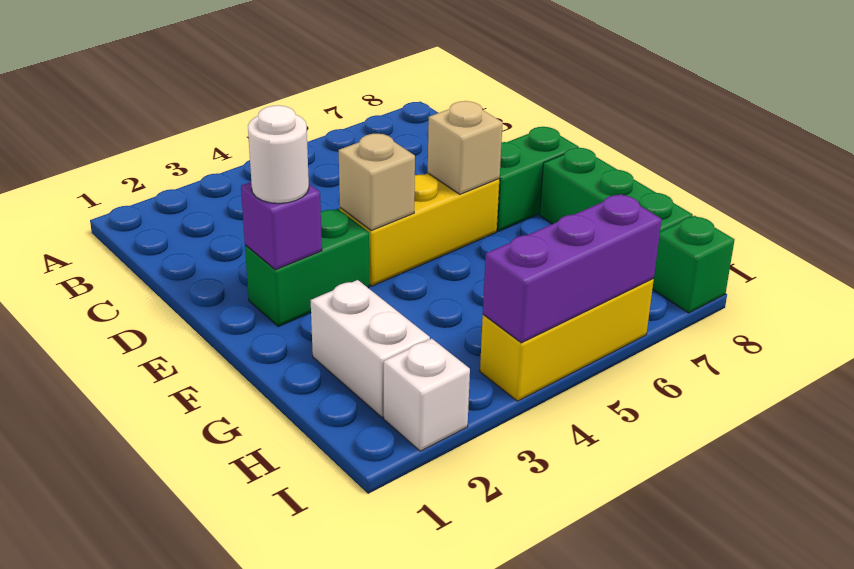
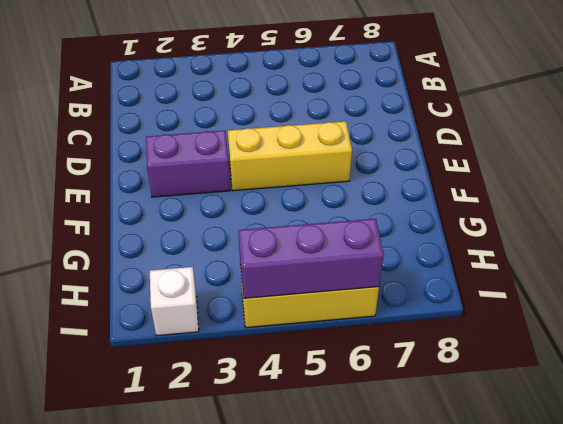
purple brick E2:E3 level 1 -> green brick E2:E3 level 1
none -> green brick E7:E8 level 1
none -> green brick F8:H8 level 1
none -> white brick G2:H2 level 1

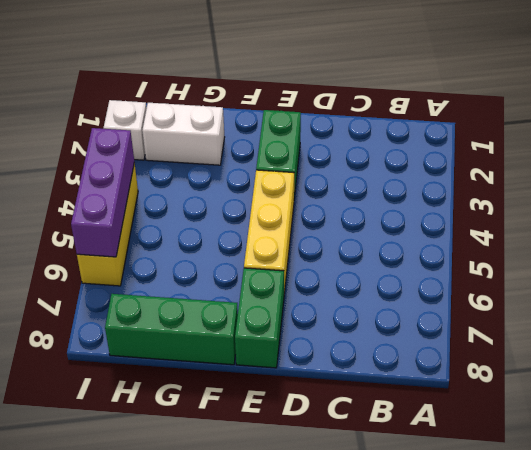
none -> green brick I8 level 1
none -> purple brick E2 level 2
none -> tan brick E4 level 2

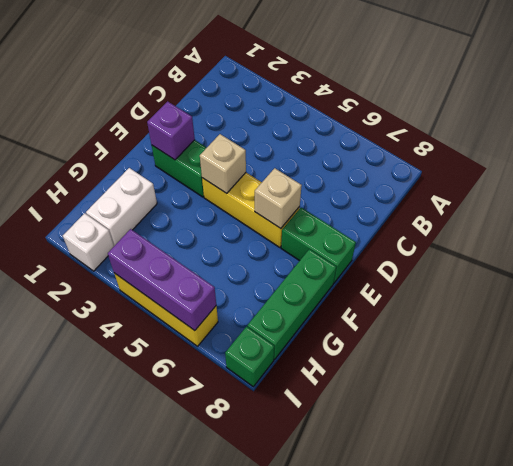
none -> white round brick E2 level 3

